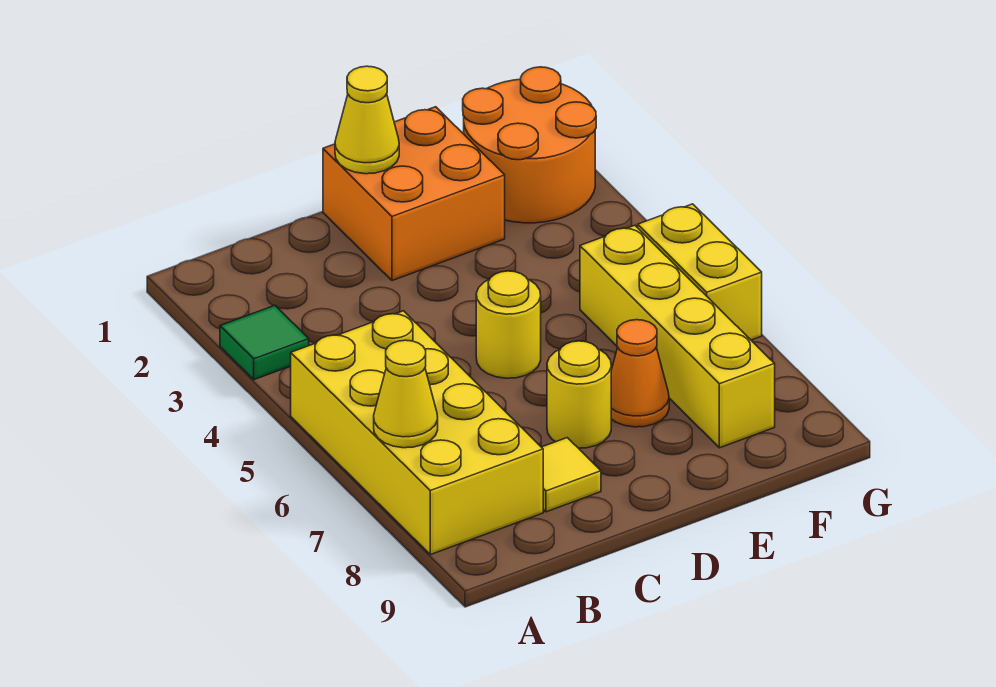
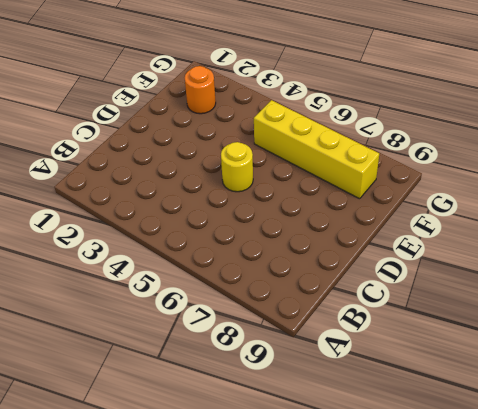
orange round brick F2 level 1 -> orange round brick F1:G2 level 1
none -> green tile A3 level 1
none -> yellow brick A5:B8 level 1
none -> yellow tile C8 level 1

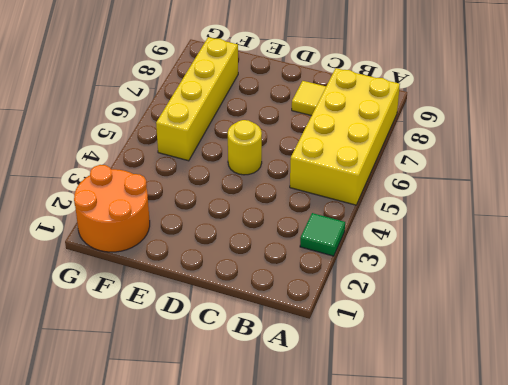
none -> orange brick D1:E2 level 1
none -> yellow round brick D7 level 1
none -> orange cone E7 level 1

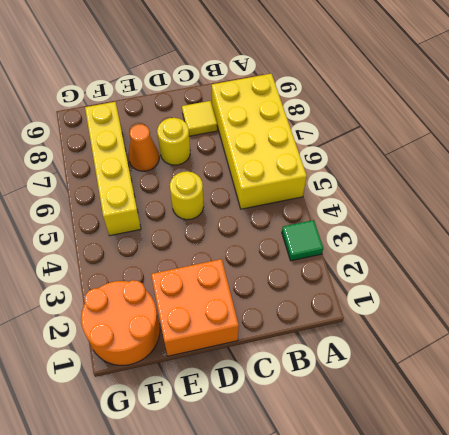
none -> yellow brick G5:G6 level 1
none -> yellow cone A7 level 2
none -> yellow cone D1 level 2

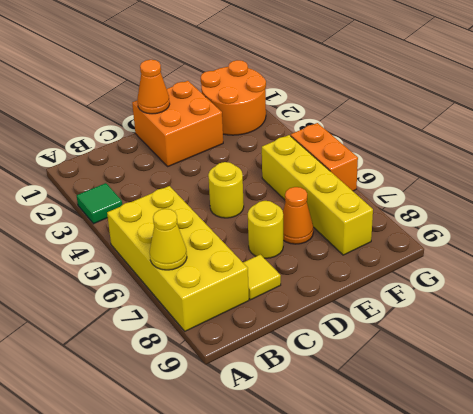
orange cone D1 level 2 -> yellow cone D1 level 2
orange brick G5:G6 level 1 -> yellow brick G5:G6 level 1

